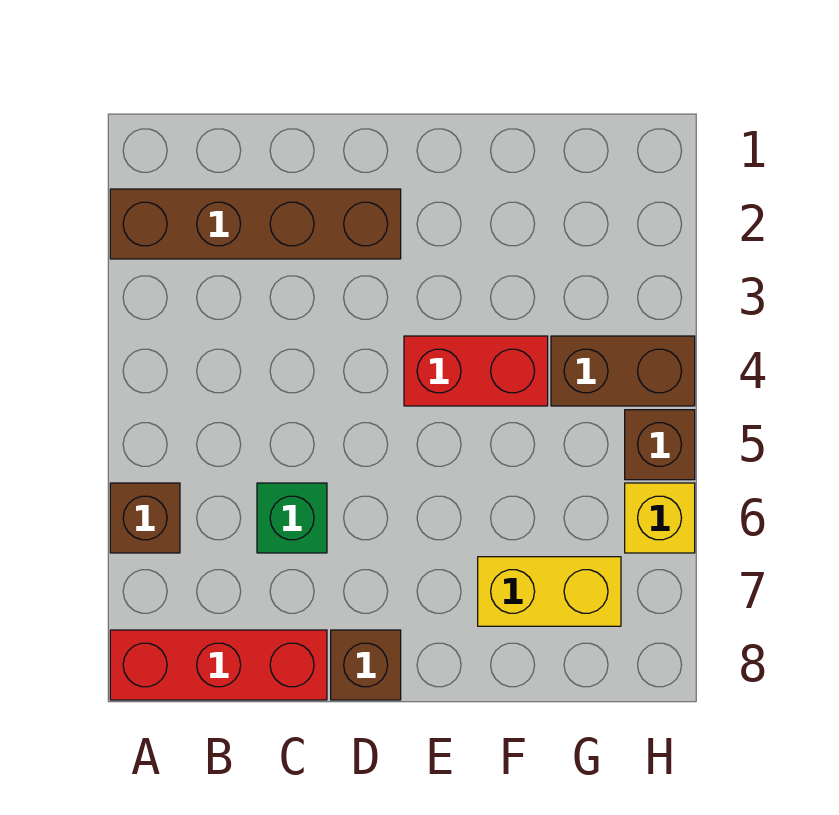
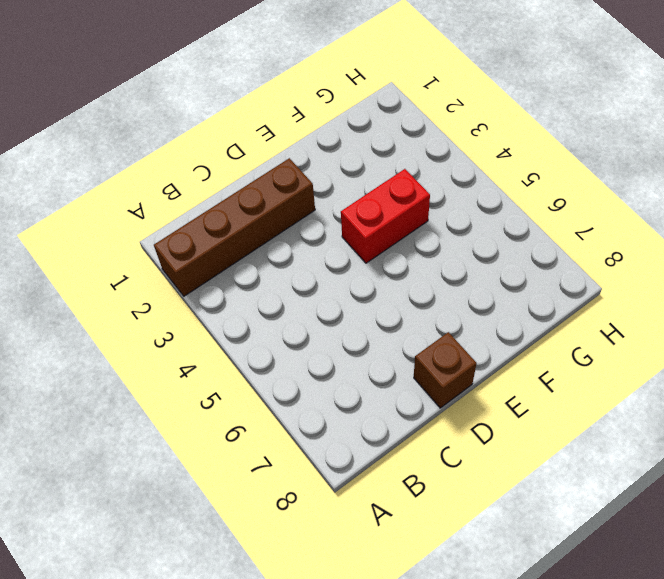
none -> brown brick A6 level 1
none -> red brick A8:C8 level 1

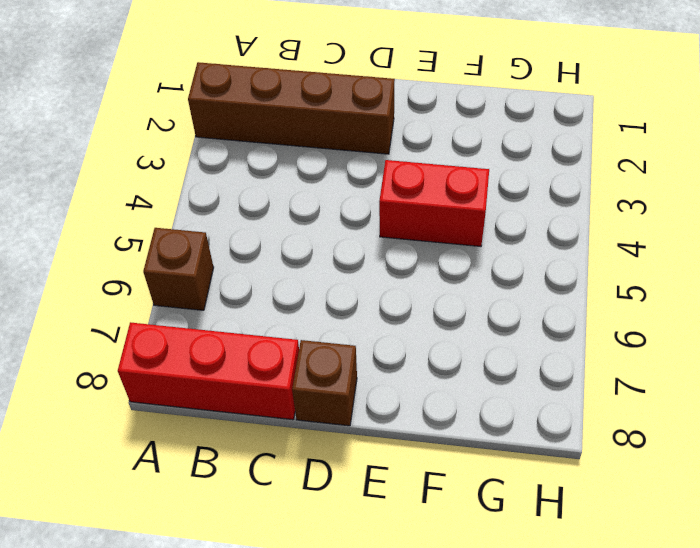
none -> green brick C6 level 1
none -> yellow brick F7:G7 level 1

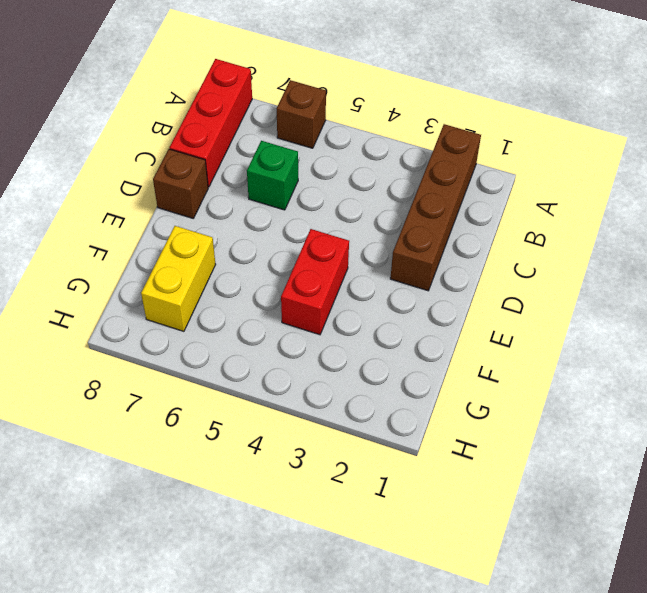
none -> brown brick G4:H4 level 1
none -> brown brick H5 level 1

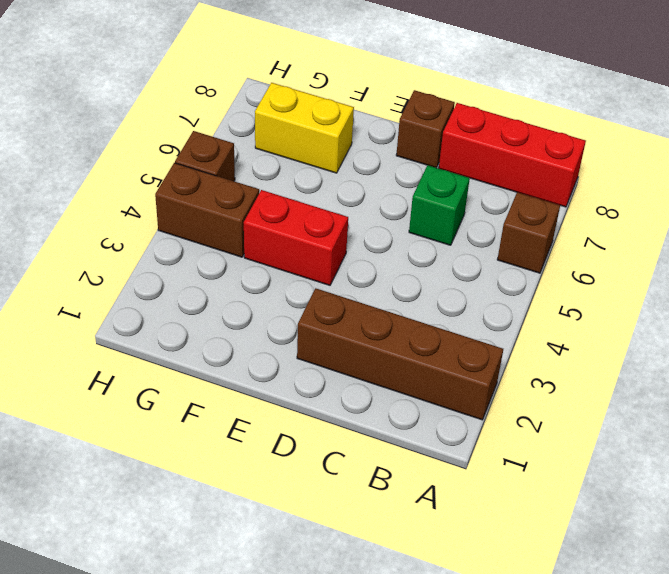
none -> yellow brick H6 level 1

